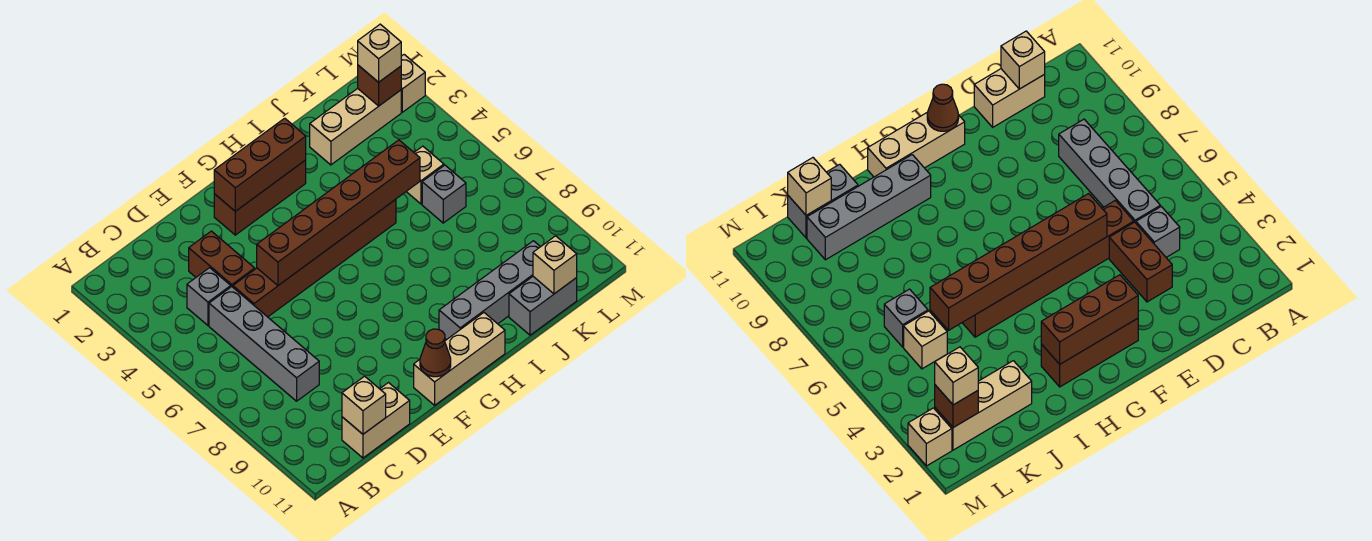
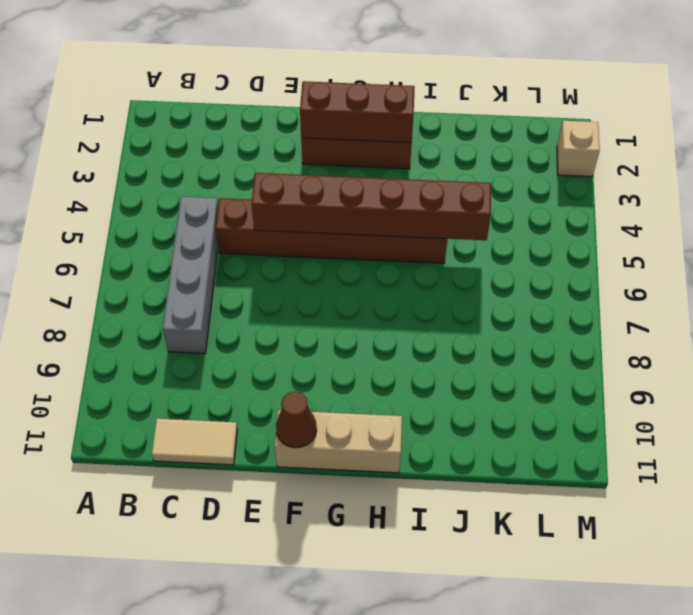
tan tile C11:D11 level 1 -> tan brick C11:D11 level 1
none -> grey brick C4 level 1
none -> brown brick D3:D4 level 1
none -> grey brick H10:K10 level 1

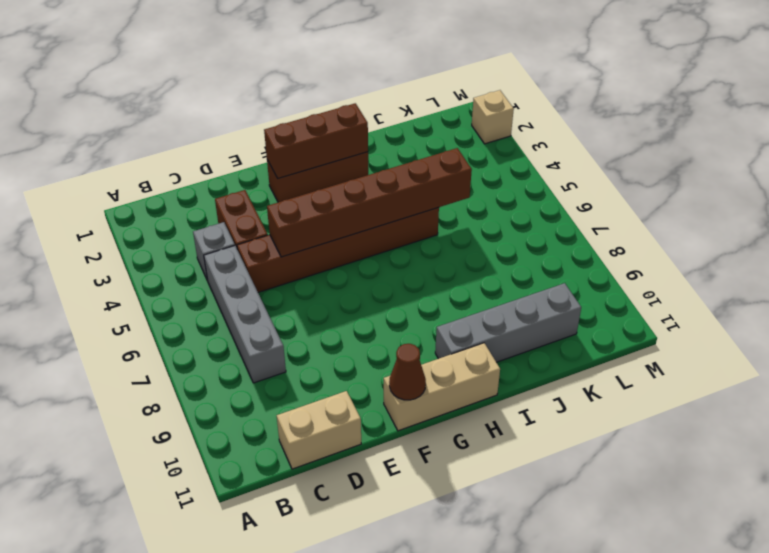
none -> tan brick J2:L2 level 1
none -> grey brick J11:K11 level 1
none -> tan brick K5 level 1

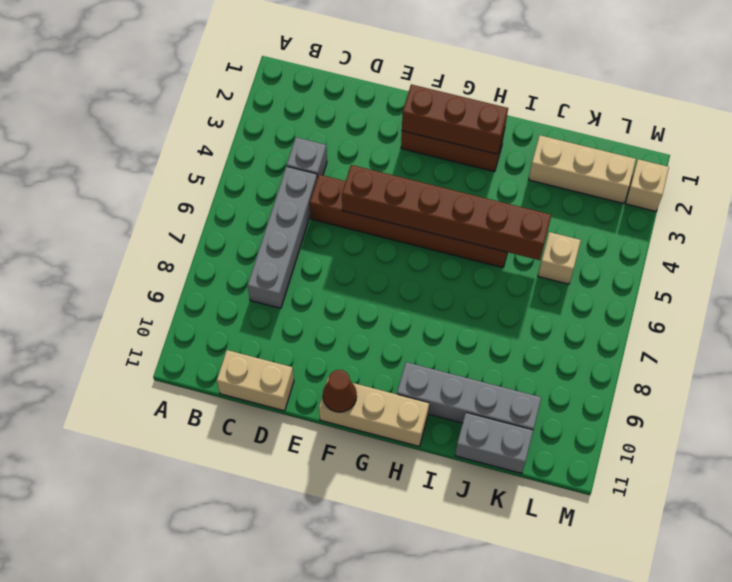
none -> brown brick D3:D4 level 1
none -> grey brick K6 level 1
none -> tan brick C11 level 2

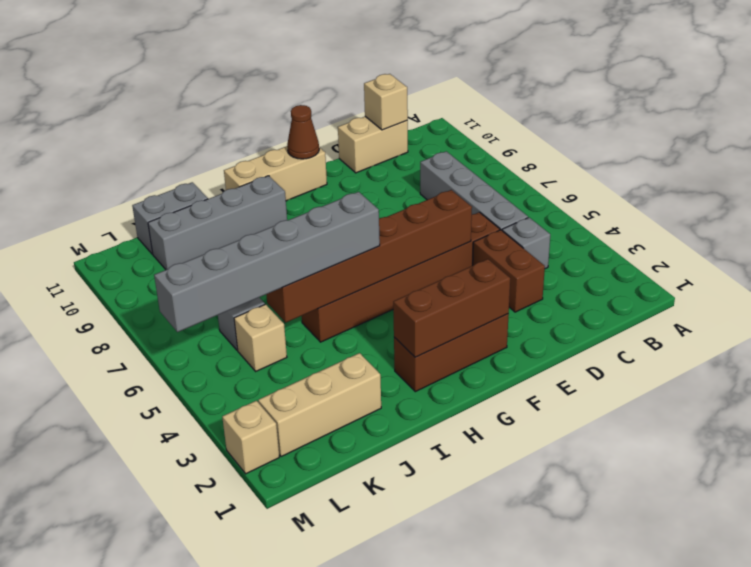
grey brick H5:M5 level 3 -> none
none -> tan brick K11 level 2
none -> brown brick L2 level 2
none -> tan brick L2 level 3

